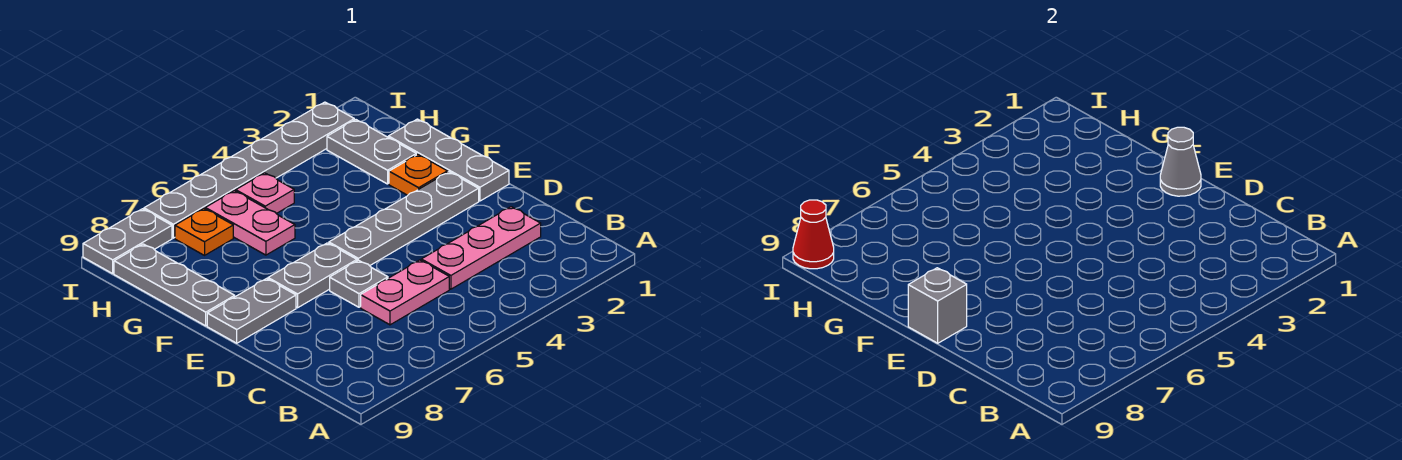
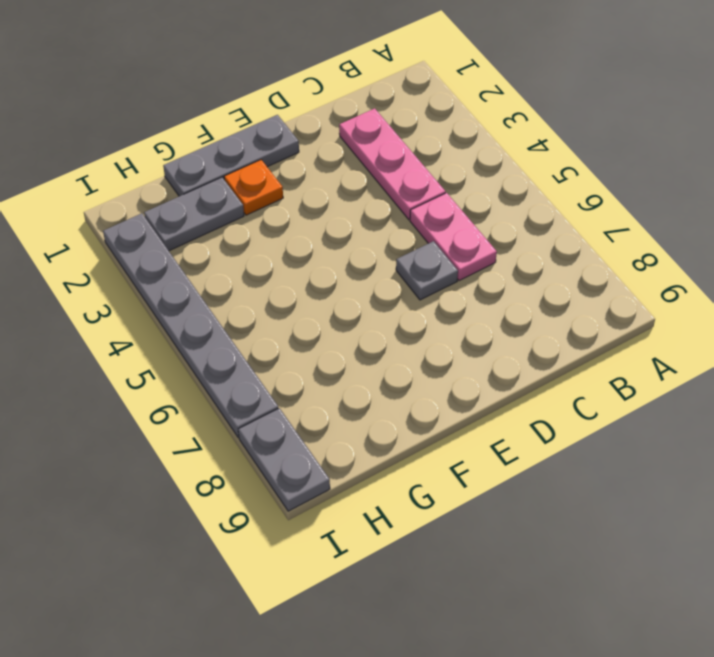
none -> grey plate E2:E5 level 1
none -> grey plate E6:E7 level 1
none -> grey plate E8:E9 level 1

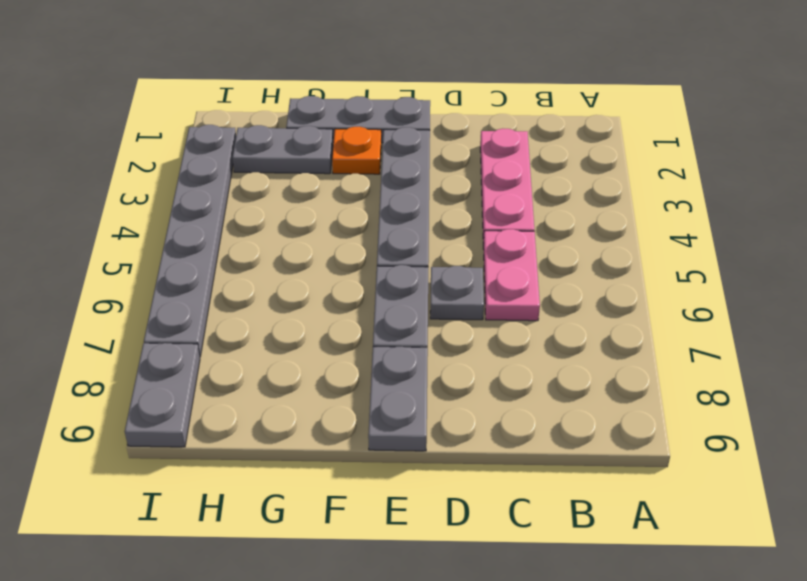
none -> grey plate F9:H9 level 1
none -> pink plate G6:H6 level 1
none -> pink plate H5 level 1

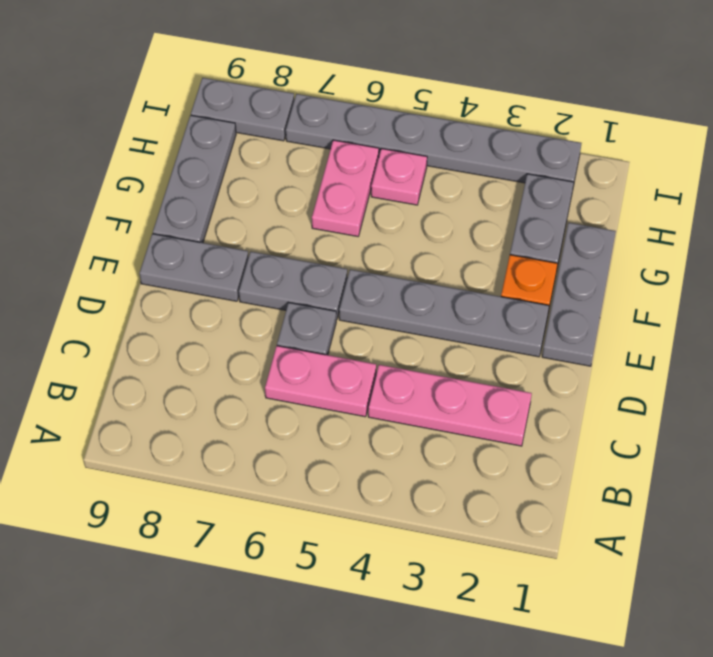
none -> orange plate H7 level 1
none -> grey cone E1 level 2
none -> grey brick E9 level 2

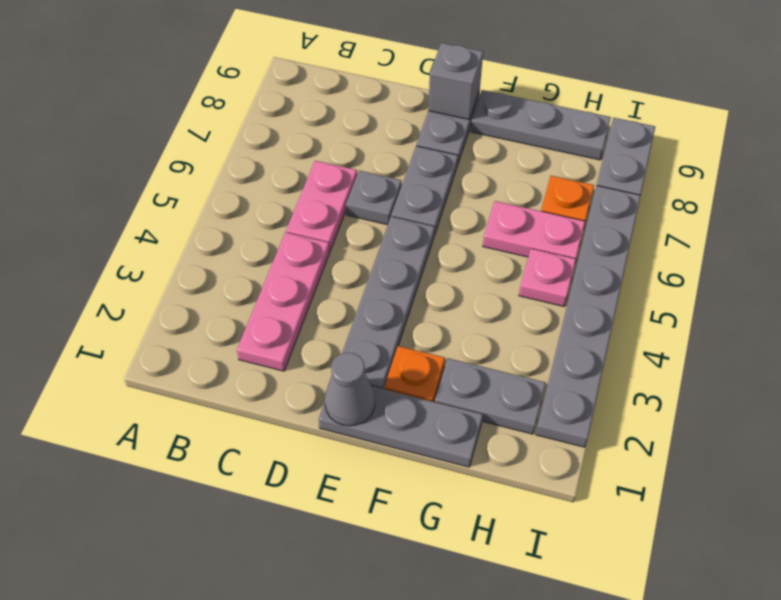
none -> red cone I9 level 2

